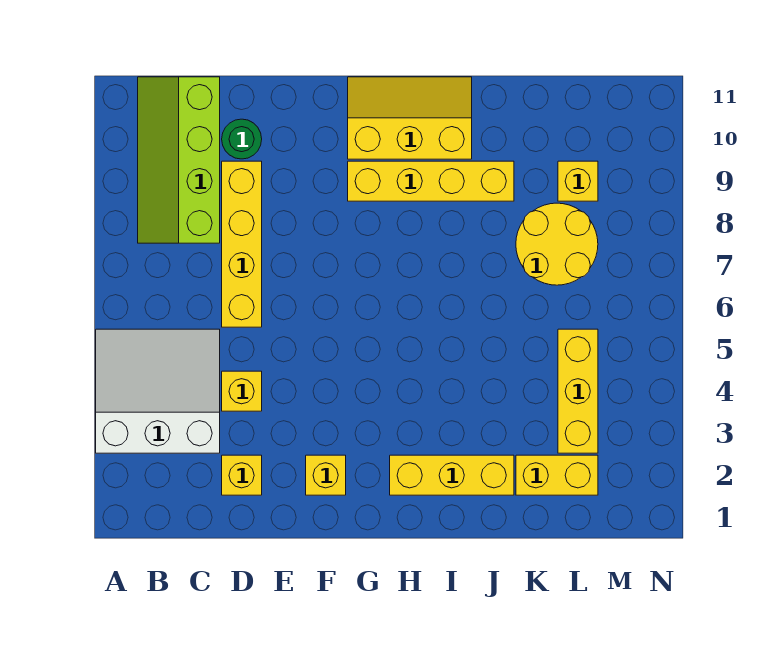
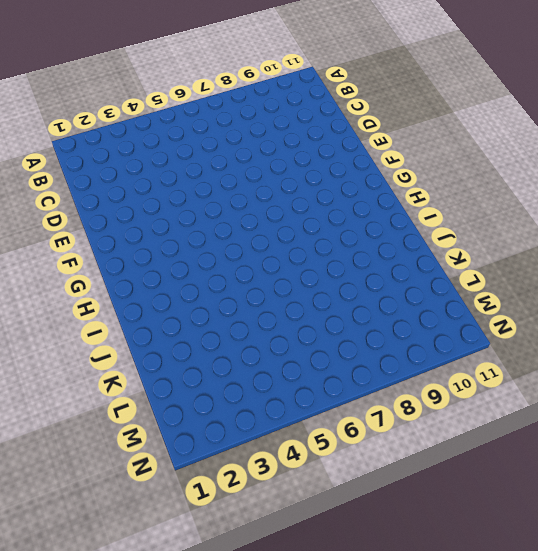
none -> white slope A3:C5 level 1 top 3
none -> lime slope B8:C11 level 1 top C
none -> yellow brick D2 level 1

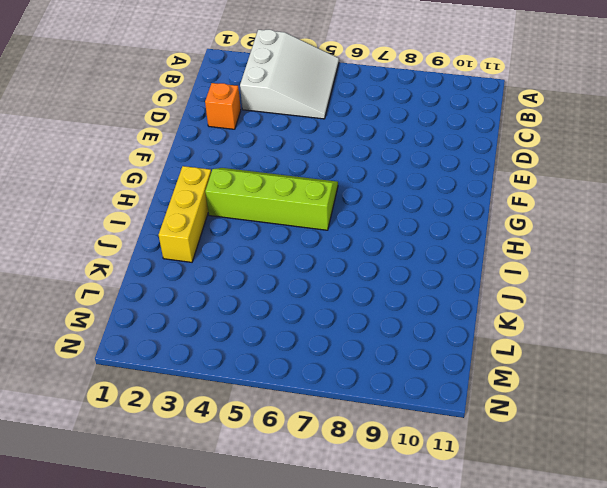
orange brick D2 level 1 -> yellow brick D2 level 1
lime slope G3:H6 level 1 top H -> lime slope B8:C11 level 1 top C
none -> yellow brick D4 level 1
none -> yellow brick D6:D9 level 1
none -> green round brick D10 level 1

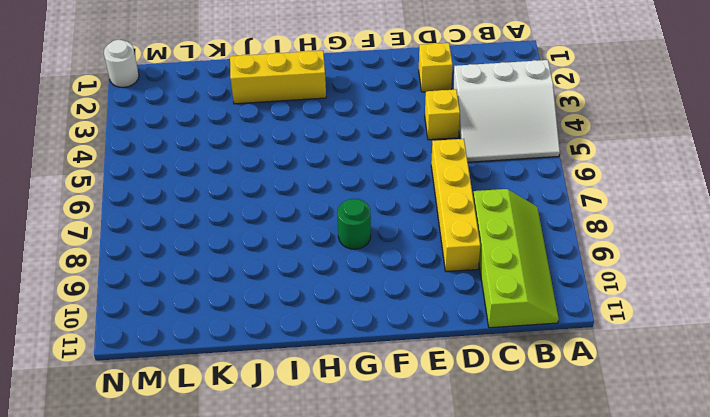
green round brick G8 level 1 -> green round brick D10 level 1
white round brick N1 level 1 -> none
none -> yellow brick F2 level 1
none -> yellow brick G9:J9 level 1
none -> yellow slope G10:I11 level 1 top 10

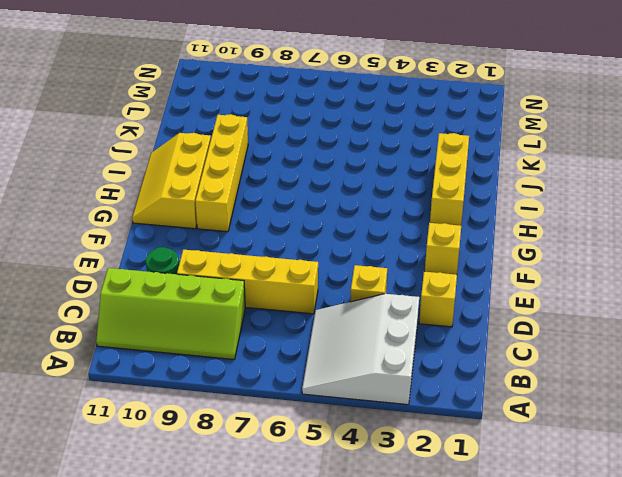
none -> yellow brick K2:L2 level 1
none -> yellow round brick K7:L8 level 1
none -> yellow brick L3:L5 level 1

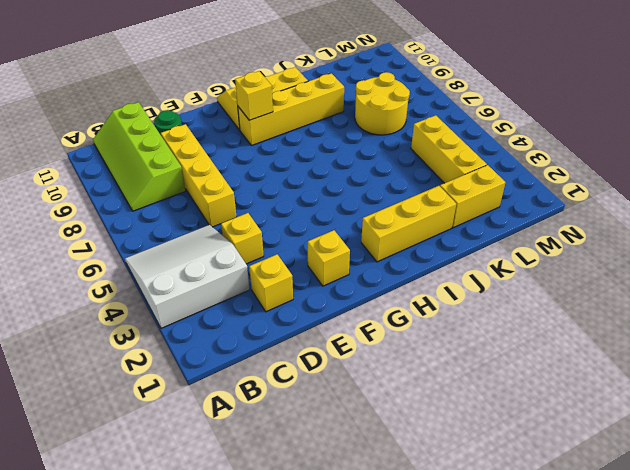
yellow brick G9 level 2 -> yellow brick L9 level 1

